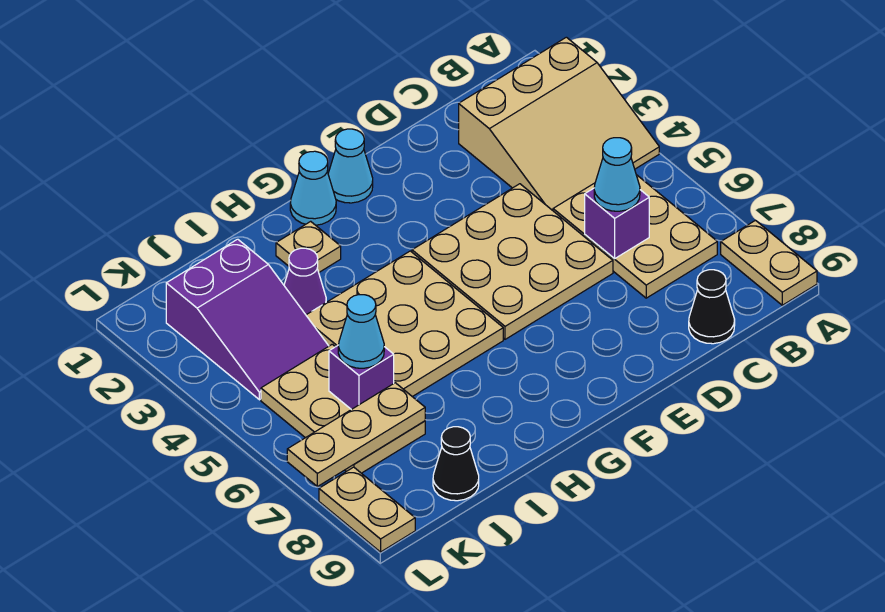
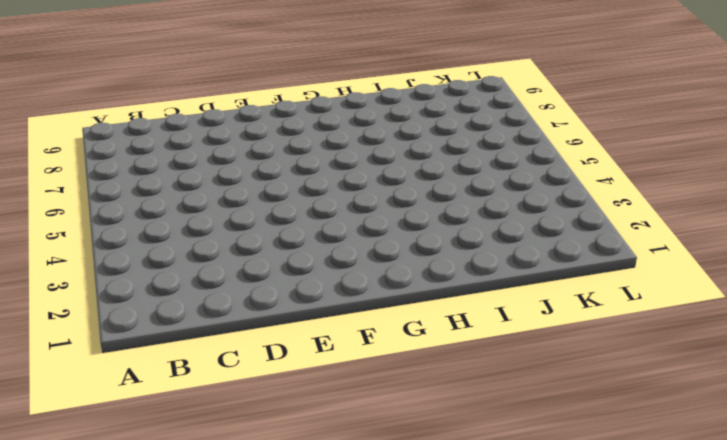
none -> tan slope A2:C4 level 1 top 2
none -> tan plate A8:A9 level 1
none -> tan plate B5:C7 level 1

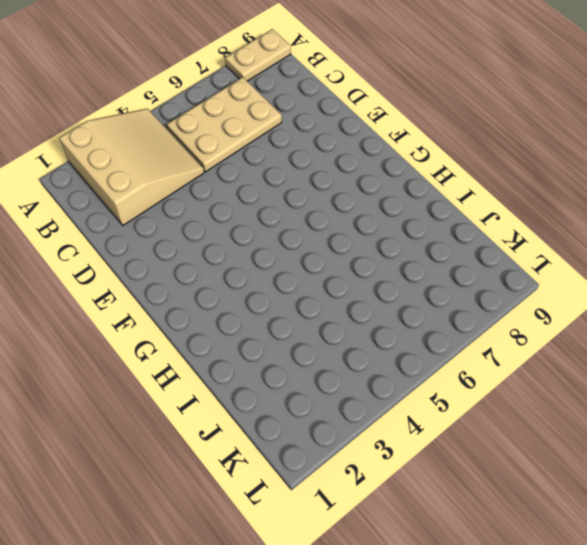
none -> black cone C9 level 1
none -> tan plate D4:F6 level 1
none -> cyan cone F1 level 1

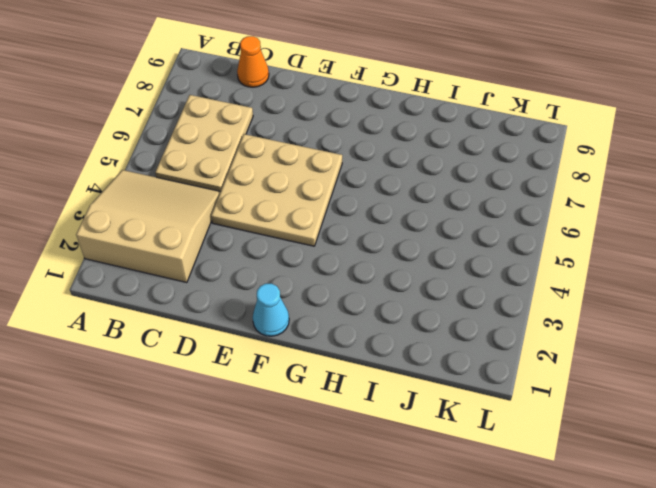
orange cone C9 level 1 -> black cone C9 level 1
none -> tan plate A8:A9 level 1
none -> cyan cone G1 level 1
none -> tan plate G4:I6 level 1

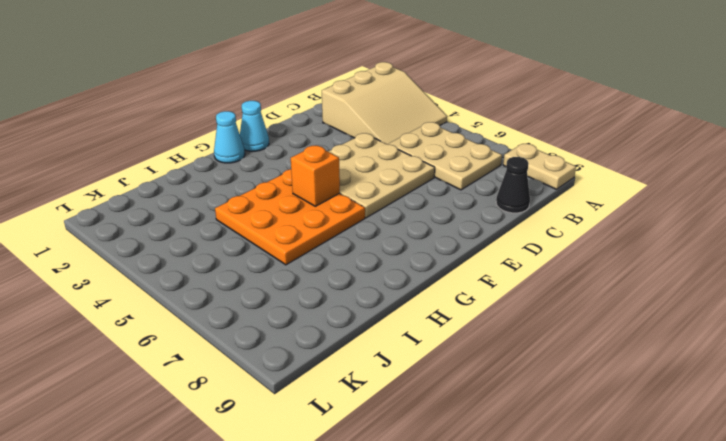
orange plate G4:I6 level 1 -> tan plate G4:I6 level 1
orange brick G5 level 2 -> none
none -> tan plate H2 level 1
none -> purple cone I3 level 1
none -> purple slope J2:K4 level 1 top 2

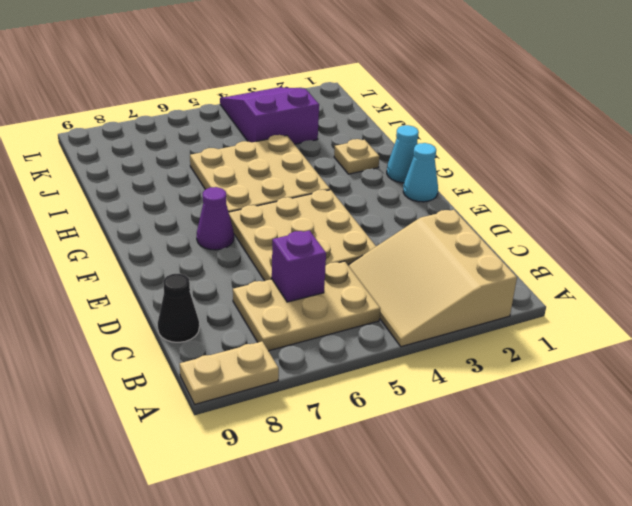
purple cone F7 level 1 -> purple cone I3 level 1
purple slope J3:L4 level 1 top J -> purple slope J2:K4 level 1 top 2
none -> tan plate J5:K7 level 1
none -> black cone J9 level 1
none -> tan plate L8:L9 level 1

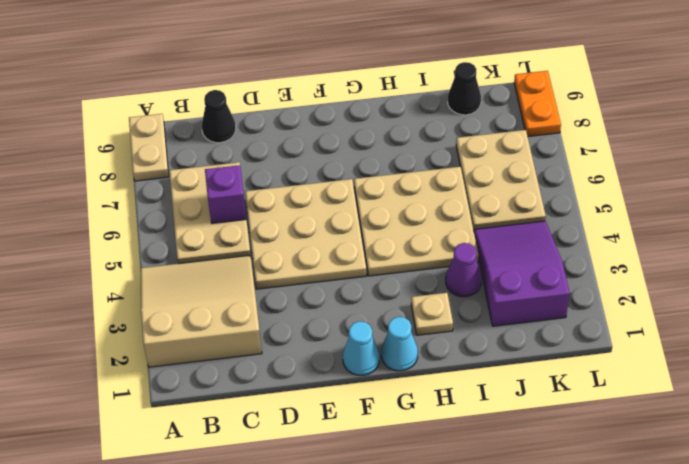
orange plate L8:L9 level 1 -> tan plate L8:L9 level 1
none -> purple brick J6 level 2
none -> tan plate J7:L7 level 2
none -> cyan cone C6 level 3

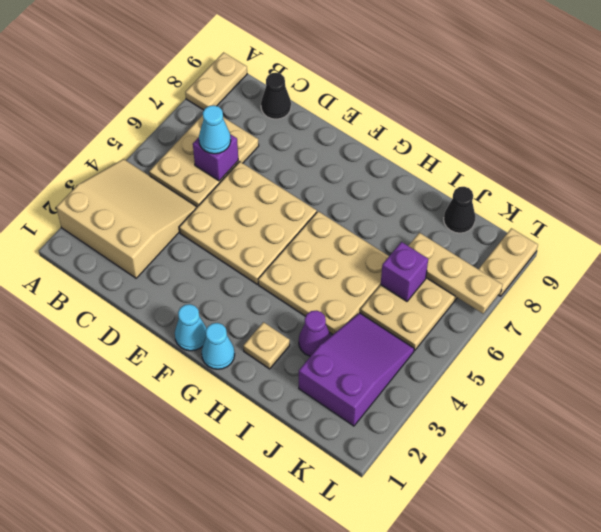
none -> cyan cone J6 level 3

